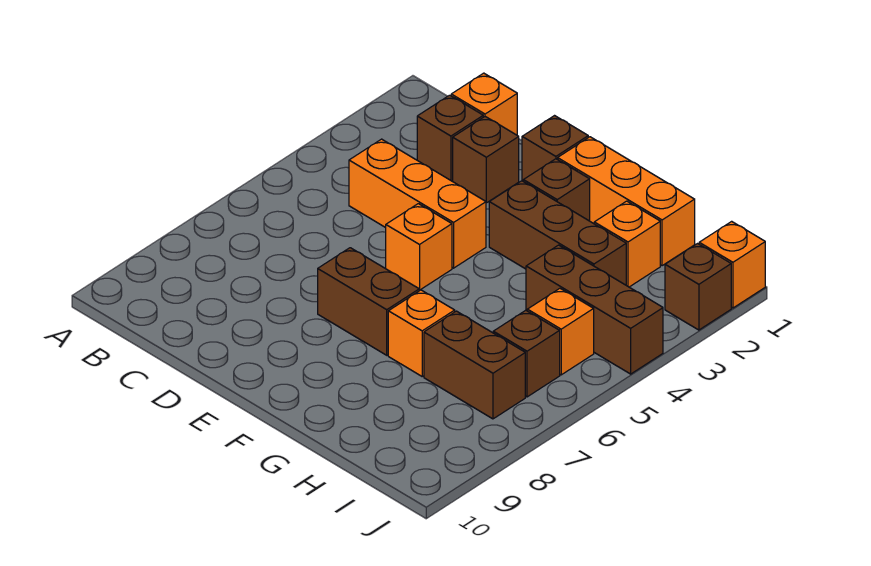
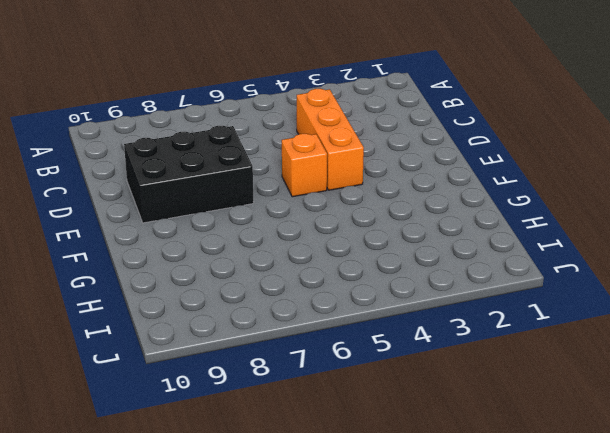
black brick D7:E9 level 1 -> brown brick E7:F7 level 1
none -> orange brick C1 level 1
none -> brown brick C2 level 1
none -> brown brick D2 level 1

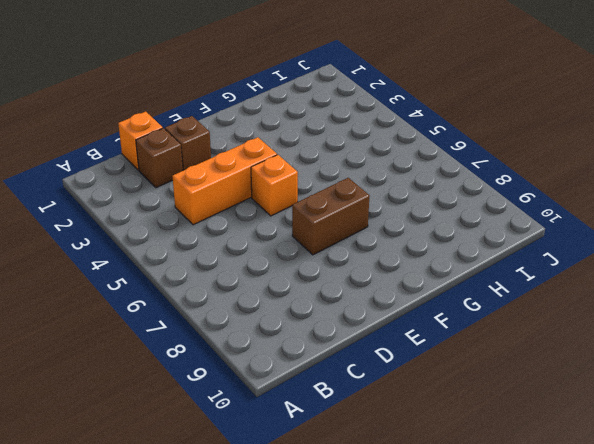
none -> brown brick E1 level 1
none -> orange brick F1:H1 level 1
none -> brown brick F2 level 1

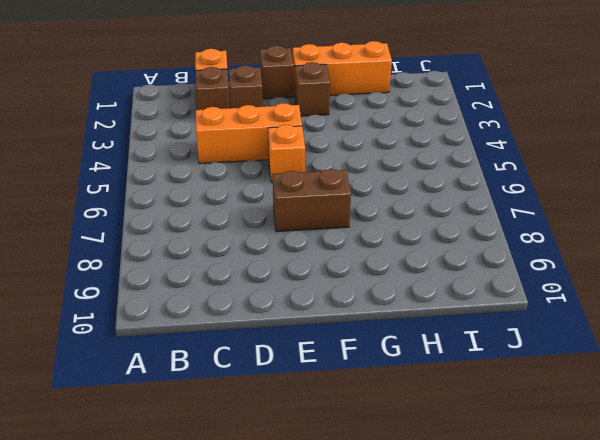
none -> brown brick F3:H3 level 1
none -> orange brick G7 level 1
none -> orange brick H2 level 1

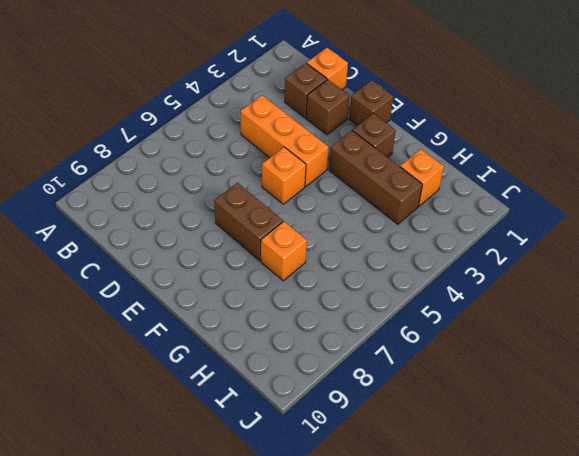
none -> orange brick F1:H1 level 1
none -> brown brick H4:J4 level 1
none -> brown brick H7:I7 level 1

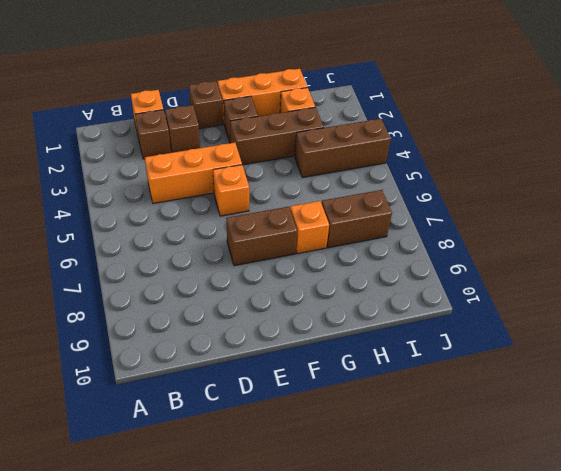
none -> orange brick I5 level 1
none -> brown brick I6 level 1
none -> orange brick J1 level 1

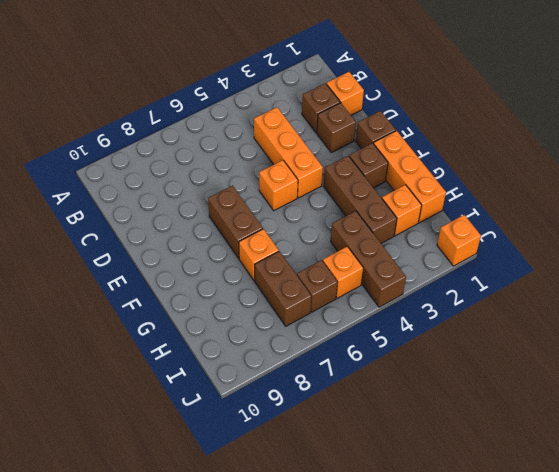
none -> brown brick J2 level 1

